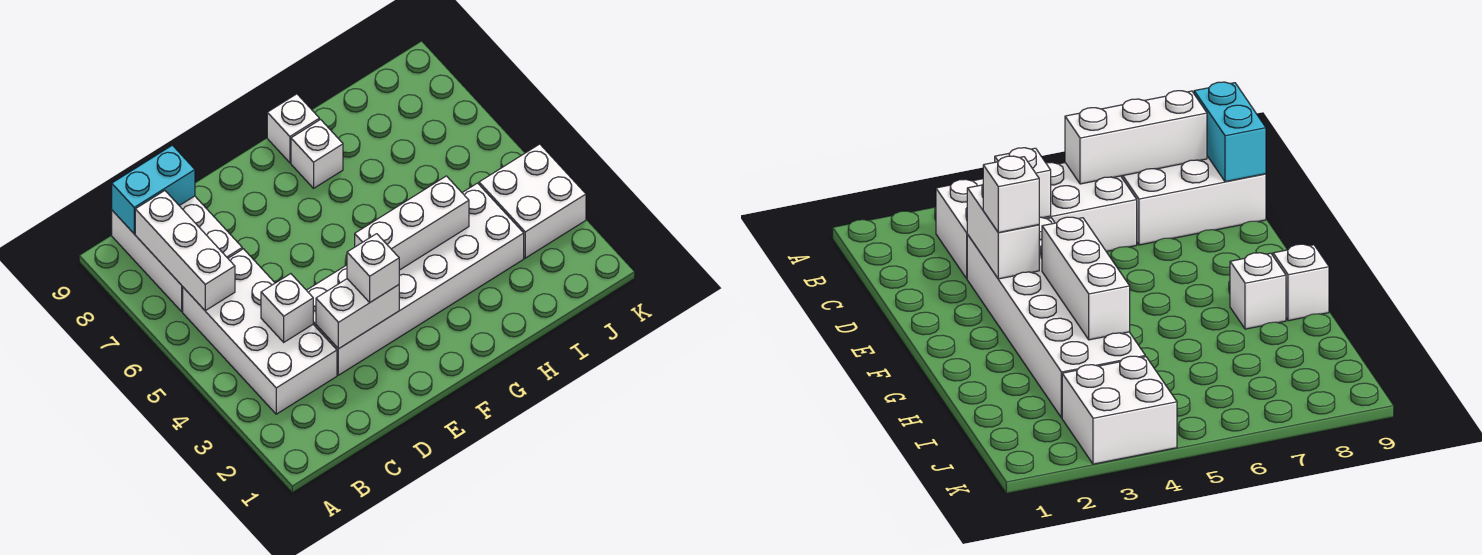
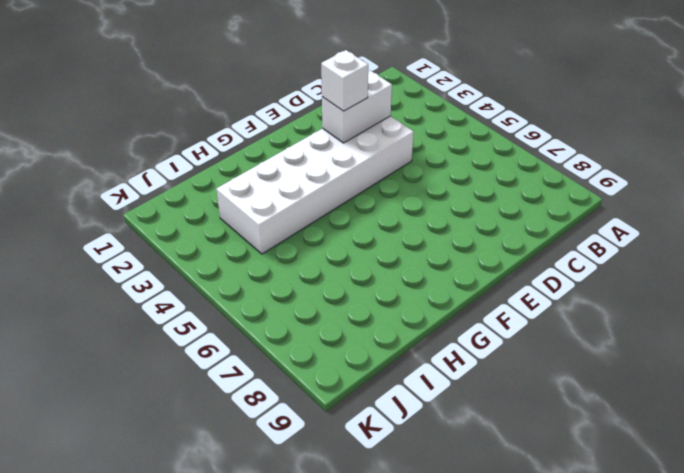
none -> white brick B3:C6 level 1
none -> white brick B7:C9 level 1
none -> white brick G8 level 1

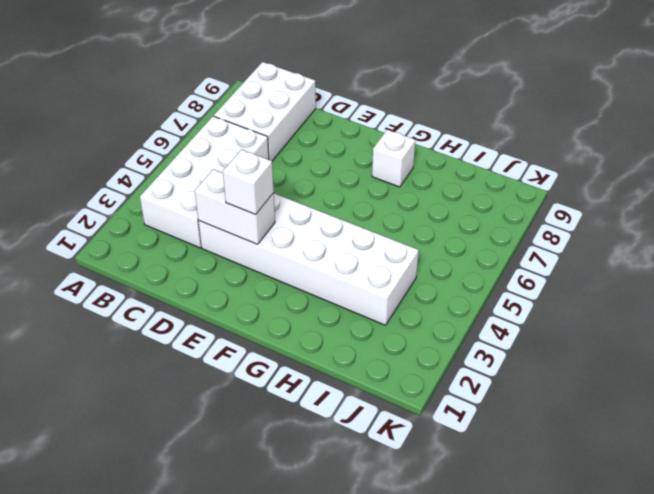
none -> white brick G9 level 1
none -> white brick J3:K4 level 1
none -> white brick B6:B8 level 2

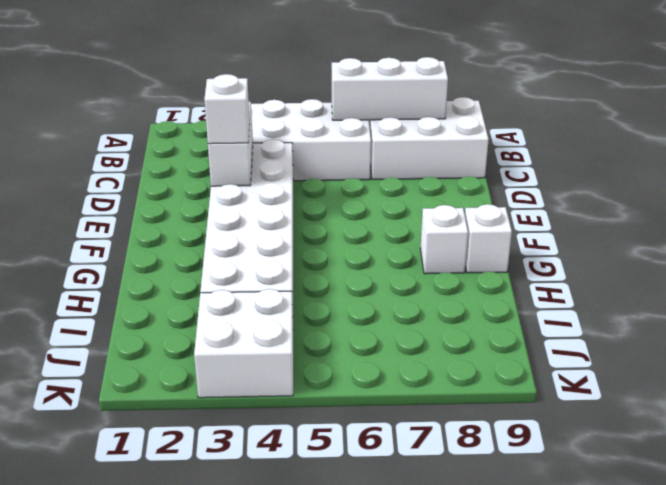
none -> cyan brick B9:C9 level 2
none -> white brick C4 level 2
none -> white brick F4:H4 level 2

